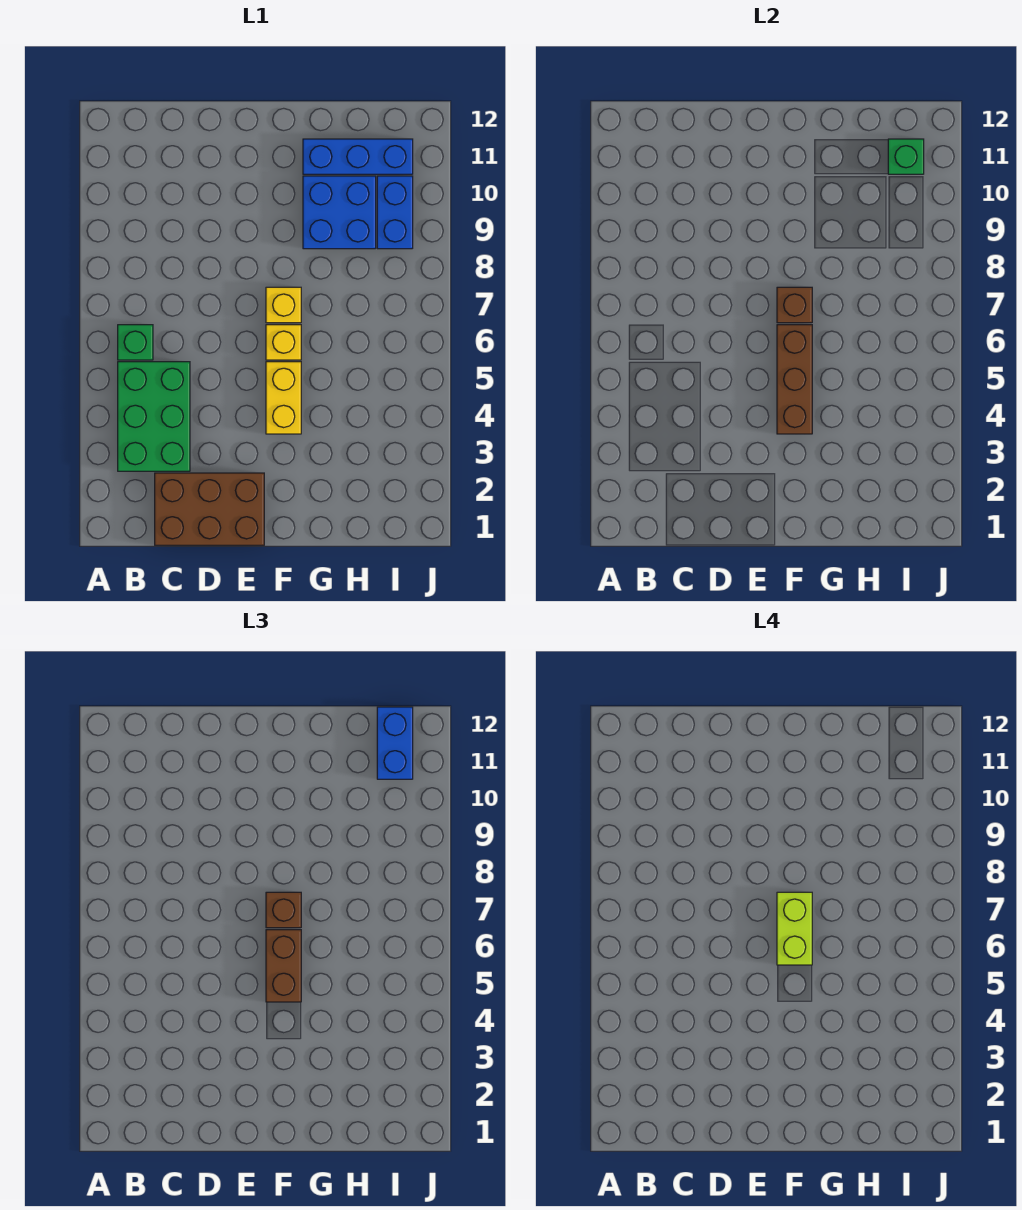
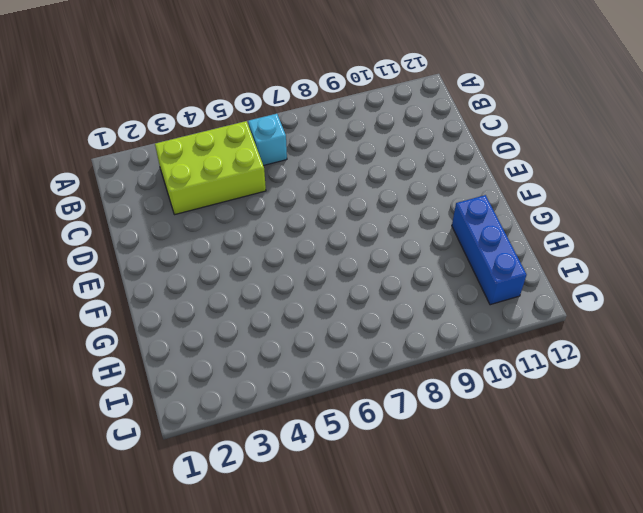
lime brick B3:C5 level 1 -> green brick B3:C5 level 1
cyan brick B6 level 1 -> green brick B6 level 1
none -> brown brick C1:E2 level 1
none -> yellow brick F4:F5 level 1
none -> yellow brick F6 level 1

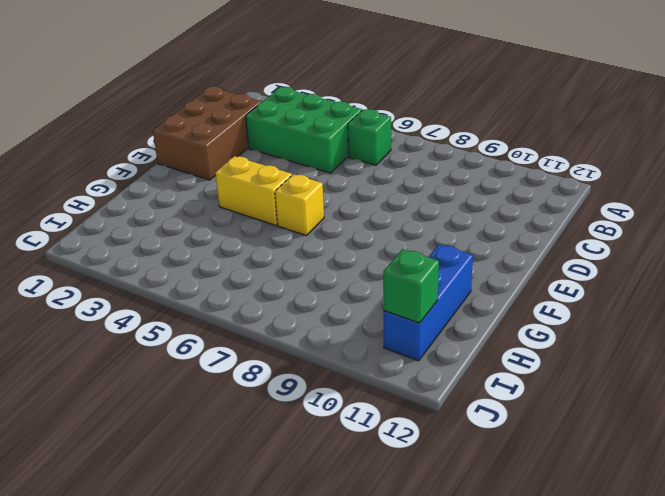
none -> yellow brick F7 level 1
none -> blue brick G9:H10 level 1
none -> blue brick I9:I10 level 1

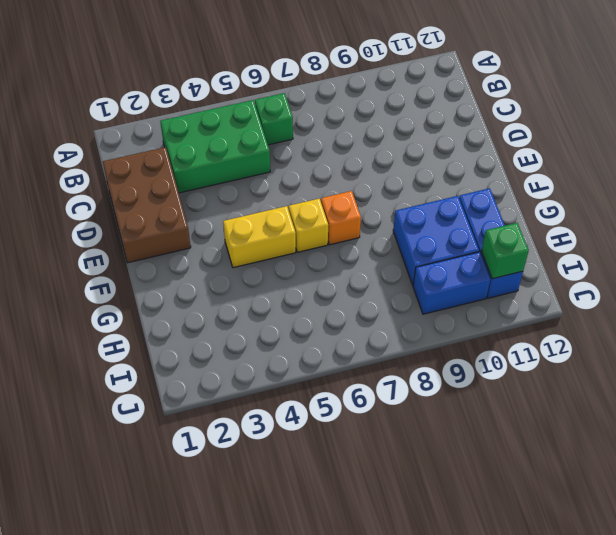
orange brick F7 level 1 -> yellow brick F7 level 1
none -> brown brick F4:F6 level 2
none -> brown brick F7 level 2
none -> brown brick F5:F6 level 3

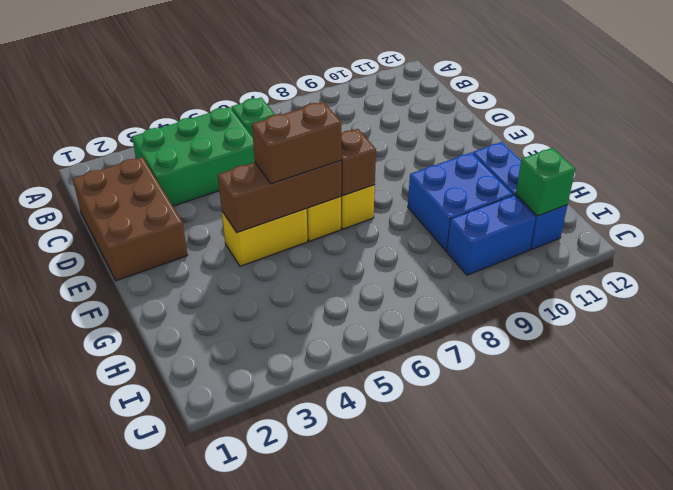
none -> brown brick F7 level 3
none -> blue brick I11:I12 level 3
none -> lime brick F6:F7 level 4

